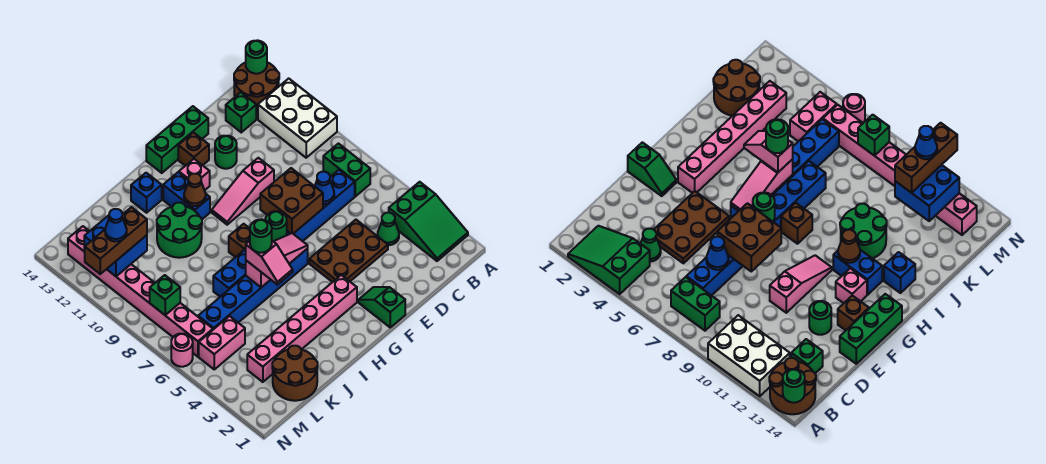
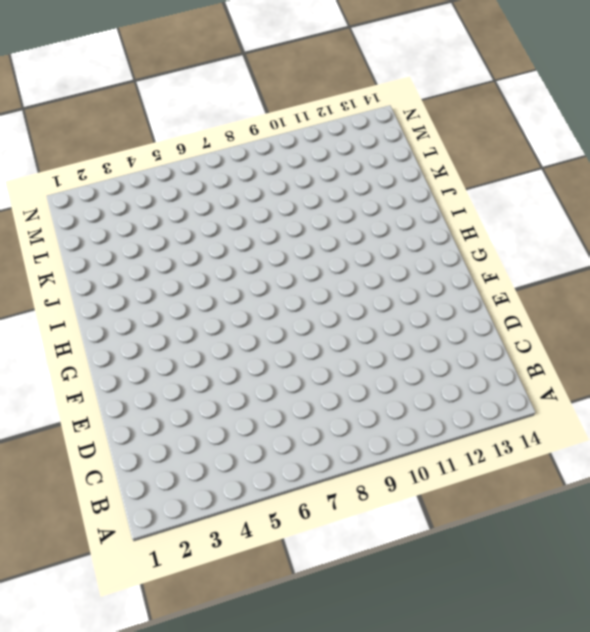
none -> green slope A2:B4 level 1 top 4
none -> white brick A10:B12 level 1
none -> brown round brick A13:B14 level 1
none -> green brick B7:B8 level 1

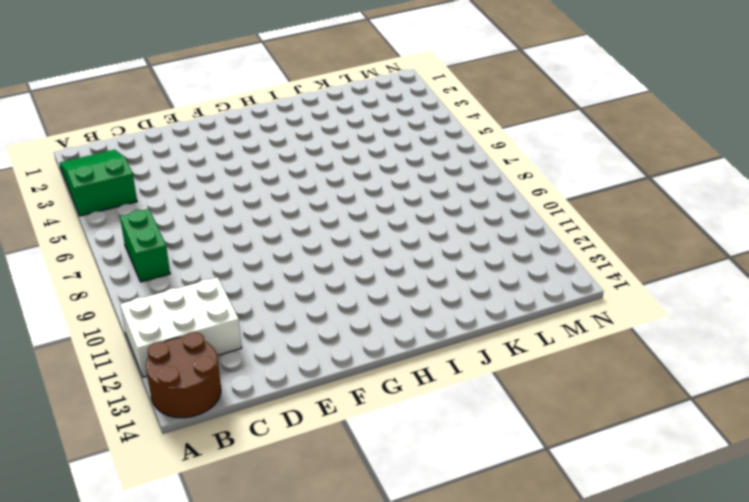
white brick A11:C12 level 1 -> white brick A10:B12 level 1
none -> green cone C4 level 1
none -> blue brick C7:J7 level 1
none -> green brick C13 level 1
none -> brown plate D4:F5 level 1

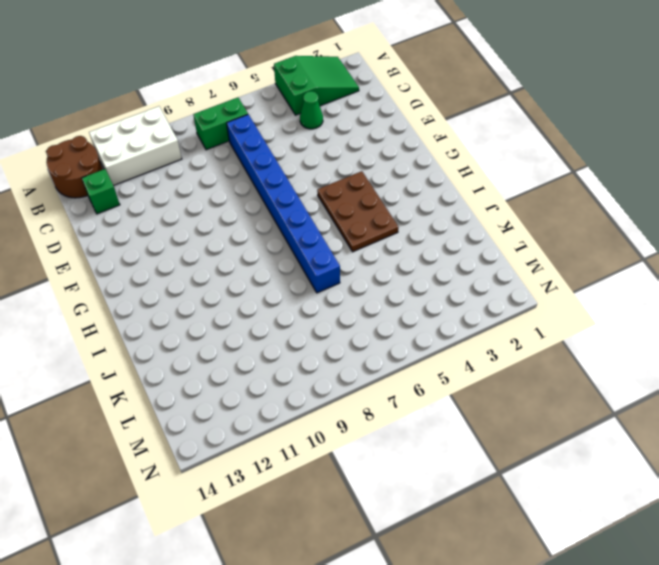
brown plate G4:I5 level 1 -> brown plate D4:F5 level 1
none -> pink slope E10:G10 level 1 top E
none -> green round brick E12 level 1
none -> green brick E14:G14 level 1
none -> green slope F1:F2 level 1 top 1

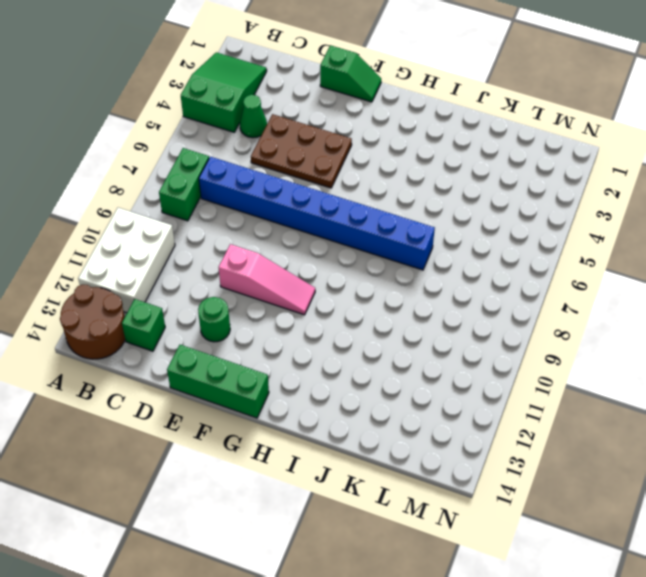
green slope E1:F1 level 1 top E -> green slope F1:F2 level 1 top 1
none -> brown brick F13 level 1
none -> pink brick G3:L3 level 1
none -> blue brick G6:L6 level 1
none -> pink brick G12 level 1

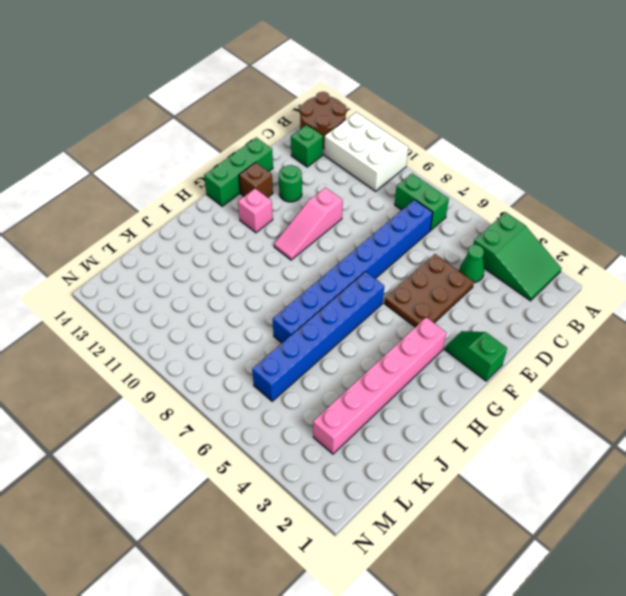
none -> brown brick H8 level 1
none -> blue brick H11:H12 level 1
none -> green round brick I10:J11 level 1
none -> blue brick I13 level 1

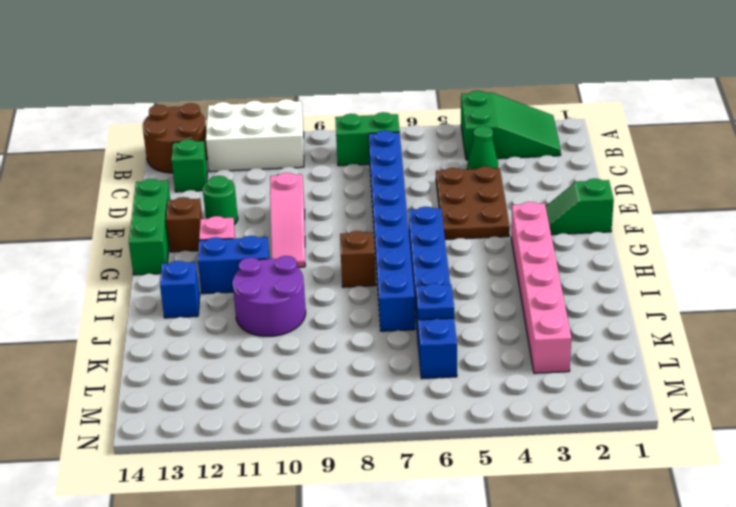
purple round brick I10:J11 level 1 -> green round brick I10:J11 level 1
blue plate K6 level 2 -> none
none -> brown round brick K1:L2 level 1
none -> pink brick L5:M5 level 1
none -> pink brick M6:M13 level 1
none -> pink round brick N6 level 1

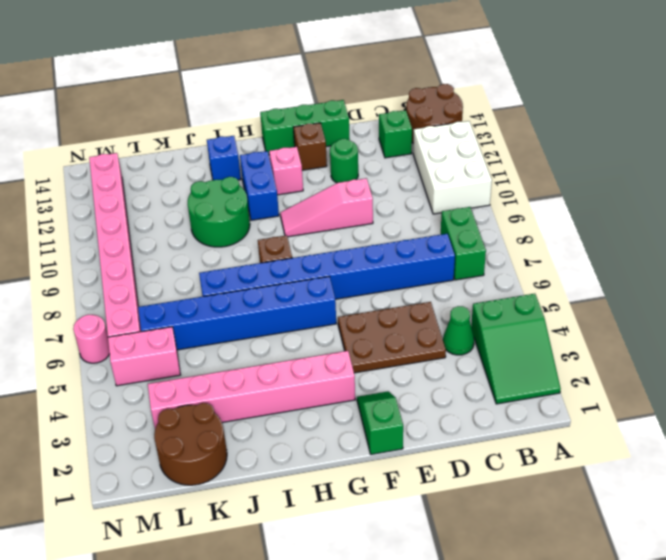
none -> green round brick A14 level 2
none -> blue cone D7 level 2
none -> brown brick E7:F8 level 2
none -> pink slope G6:I6 level 2 top I

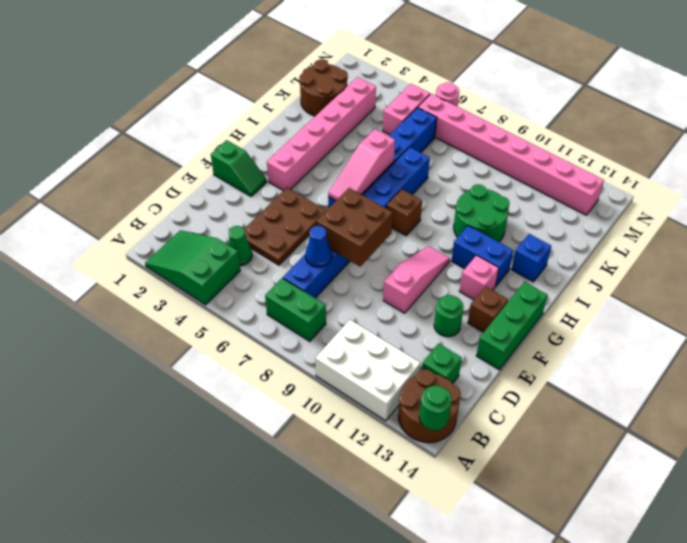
none -> green round brick G7 level 2
none -> brown cone H11 level 2
none -> blue brick L11:M12 level 2
none -> green brick M8 level 2

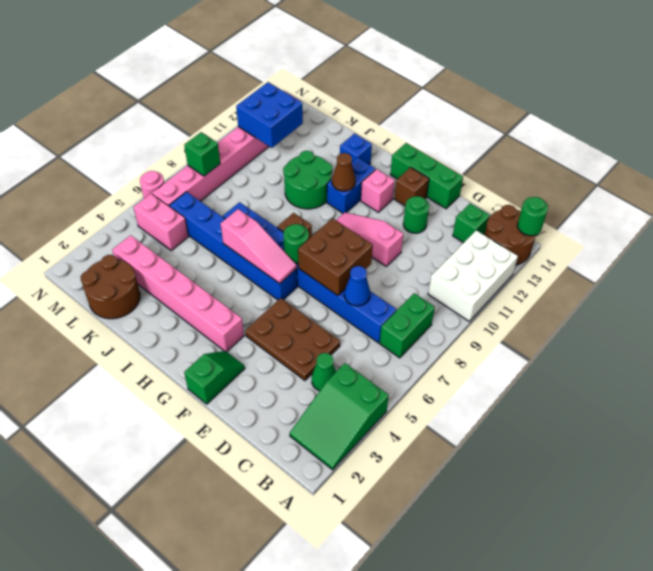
none -> pink slope I5:I6 level 3 top 6
none -> brown brick L11:N11 level 3
none -> green round brick I6 level 4
none -> blue cone M11 level 4

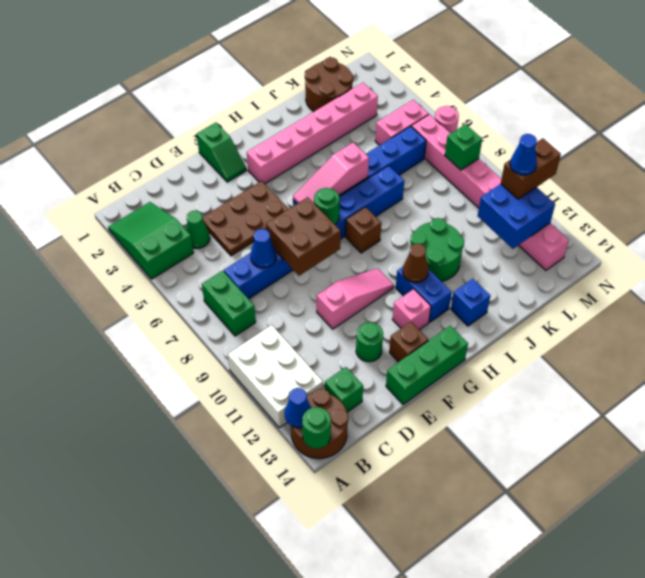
blue cone A13 level 2 -> none
brown brick M11:N11 level 3 -> brown brick L11:N11 level 3
none -> pink slope I5:I6 level 3 top 6
none -> green round brick I6 level 4

